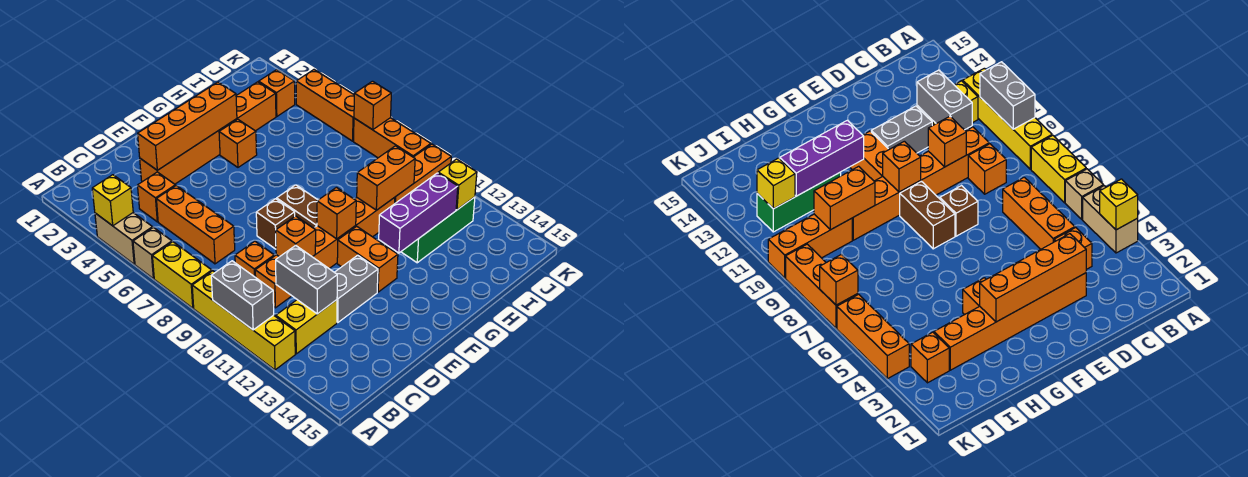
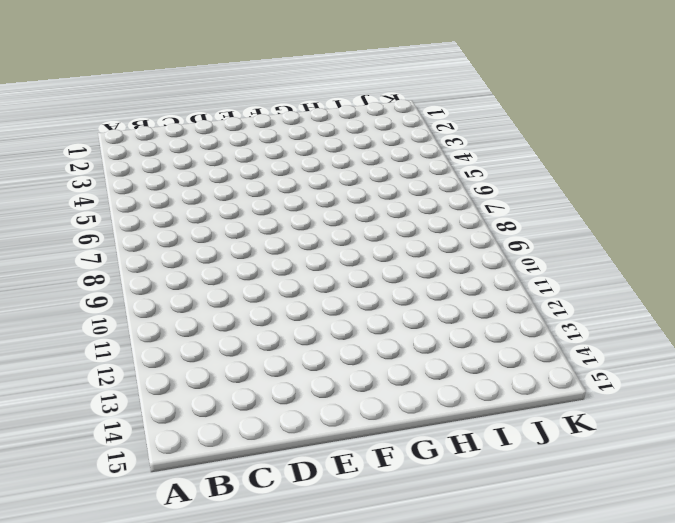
none -> tan brick A4:A5 level 1
none -> tan brick A6 level 1
none -> yellow brick A7:A8 level 1
none -> yellow brick A9:A12 level 1

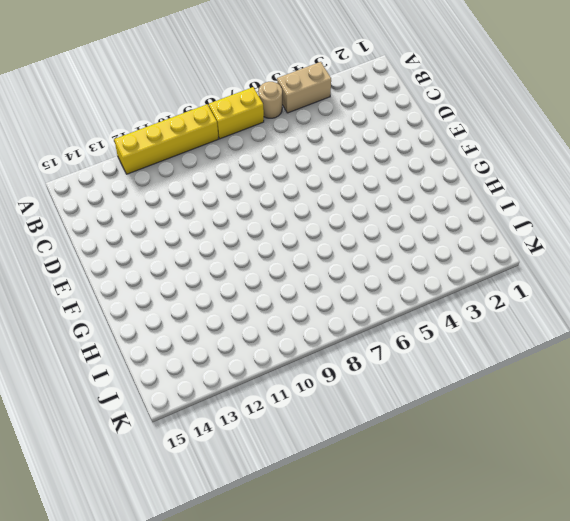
tan round brick A6 level 1 -> tan brick A6 level 1
none -> yellow brick B12:C12 level 1
none -> orange brick C4 level 1
none -> orange brick C5:C7 level 1
none -> orange brick C9 level 1

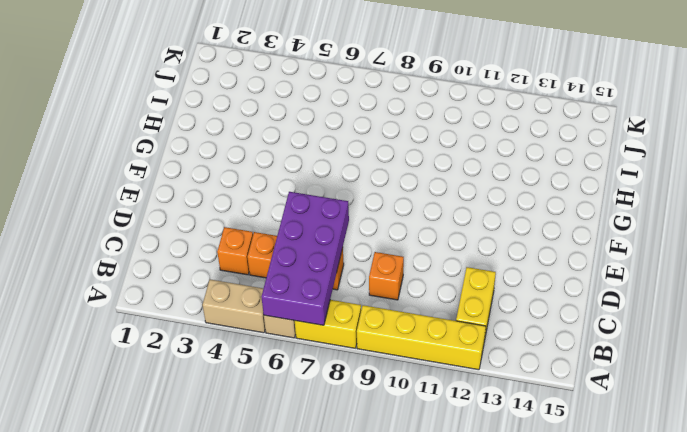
purple brick A6:D7 level 2 -> none
none -> orange brick C10:H10 level 1
none -> orange brick D3:I3 level 1
none -> grey brick D12:E12 level 1
none -> brown brick E8 level 1

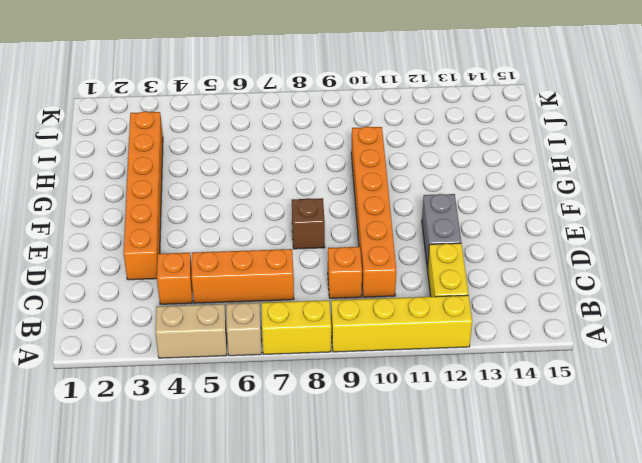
none -> brown brick F8:F9 level 1
none -> orange brick F11:F12 level 1
none -> orange brick G4 level 1
none -> green brick H12:J12 level 1

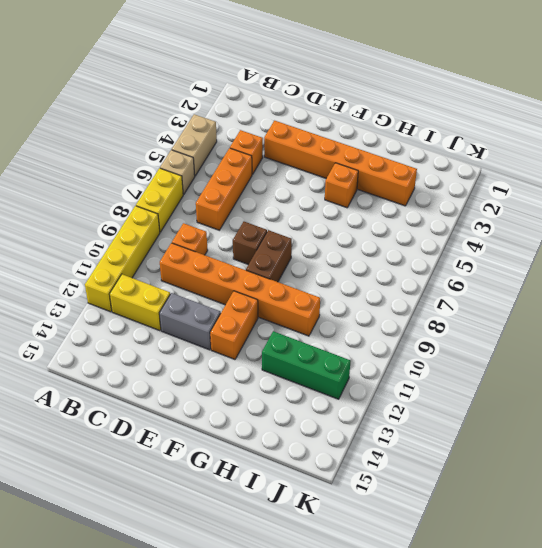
none -> orange brick I10:K10 level 1
none -> orange brick J3 level 1
none -> orange brick K4:K6 level 1
none -> orange brick K7:K9 level 1

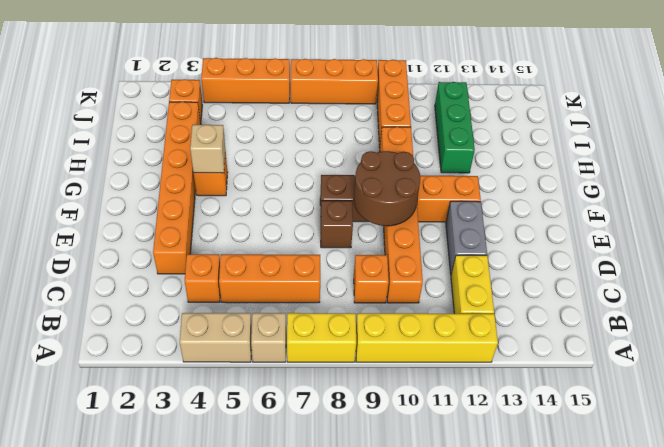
brown round brick E9:F10 level 2 -> orange brick F10 level 2
tan brick G4 level 2 -> none
none -> yellow brick A4 level 2
none -> grey brick A10:A11 level 2
none -> grey brick C11:C12 level 2
none -> orange brick D3:G3 level 2

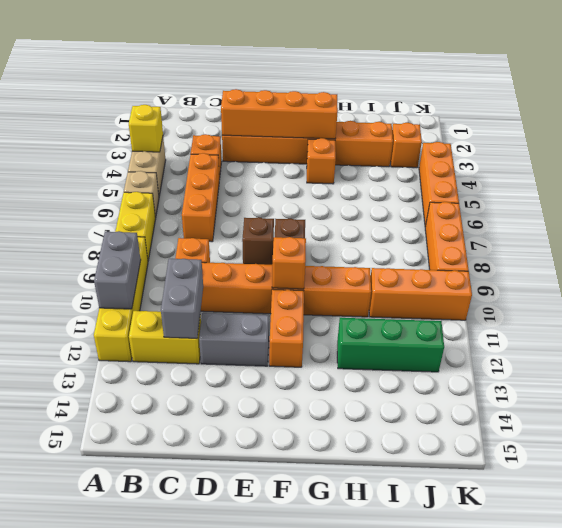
none -> orange brick D10 level 2
none -> purple brick G12:I12 level 2
none -> orange brick H10:I10 level 2
none -> yellow brick J12 level 2

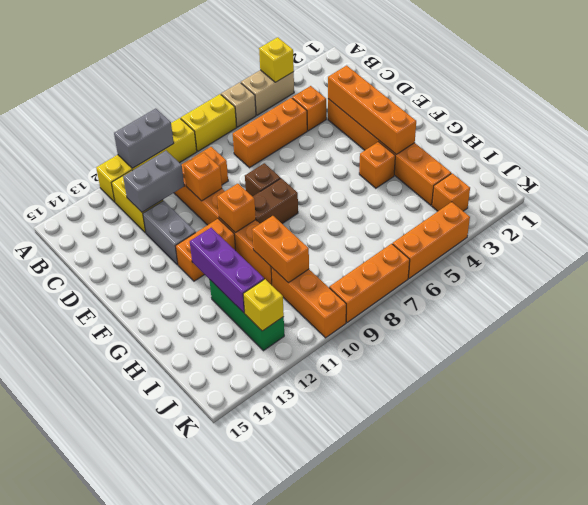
none -> orange brick K7 level 2

